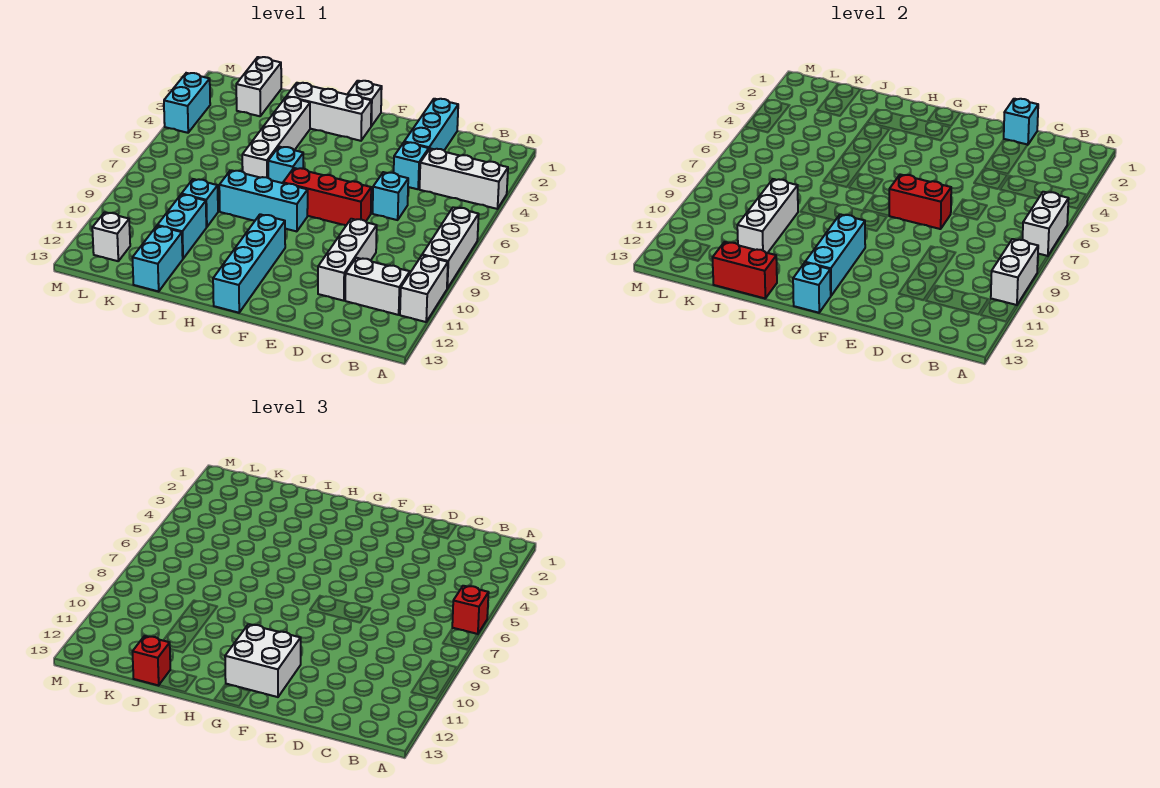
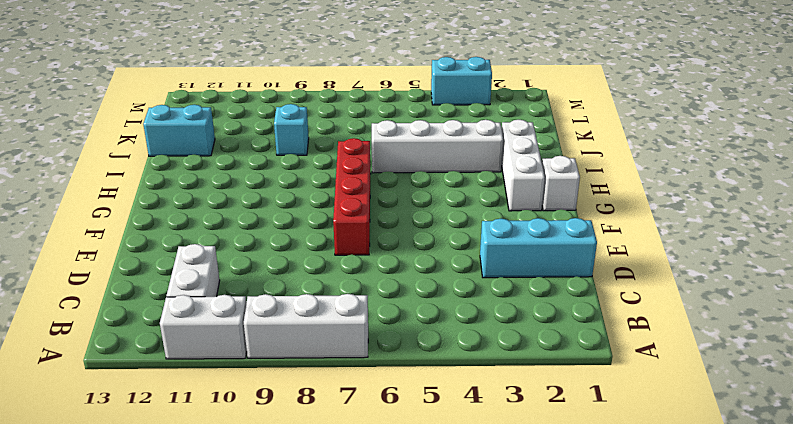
red brick E7:H7 level 1 -> red brick E7:G7 level 1
none -> white brick A4:C4 level 1
none -> cyan brick D4 level 1
none -> cyan brick D6 level 1
none -> white brick D9:D11 level 1

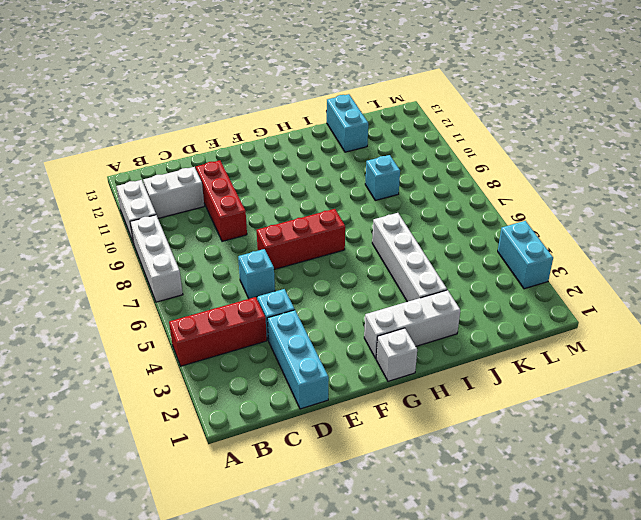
red brick A4:C4 level 1 -> white brick A4:C4 level 1
red brick D9:D11 level 1 -> white brick D9:D11 level 1
none -> cyan brick G8:I8 level 1
none -> cyan brick G10:G13 level 1
none -> cyan brick H6 level 1
none -> cyan brick J10:J11 level 1

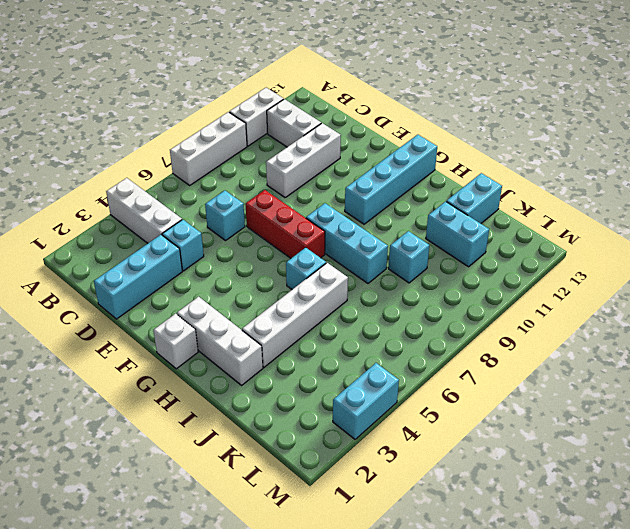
cyan brick J11:K11 level 1 -> cyan brick J10:J11 level 1
none -> white brick K1:K2 level 1
none -> white brick L12 level 1
none -> white brick A6:A7 level 2
none -> white brick A9:A10 level 2

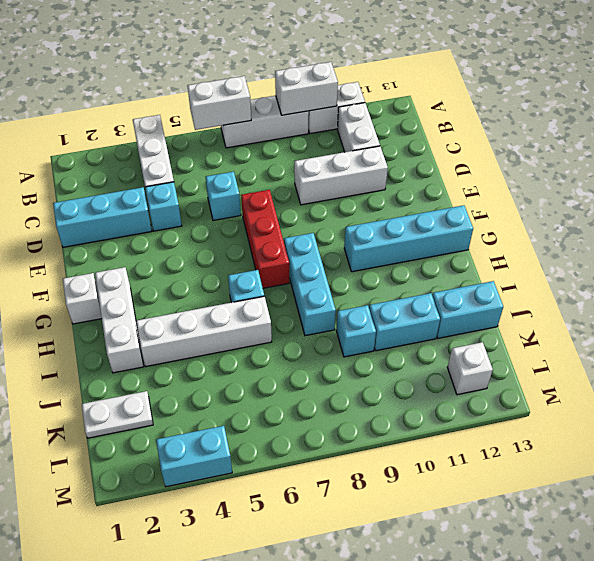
white plate K1:K2 level 1 -> white brick K1:K2 level 1
none -> cyan brick D1 level 2
none -> red brick E7:F7 level 2
none -> cyan brick G10:G12 level 2
none -> cyan brick G13 level 2

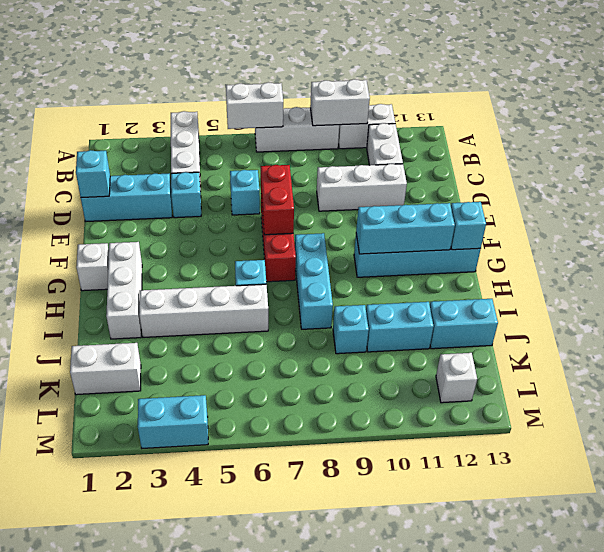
none -> red brick I13:J13 level 2
none -> white brick J9:J11 level 2
none -> red brick A6 level 3
none -> white brick F11:G12 level 3

